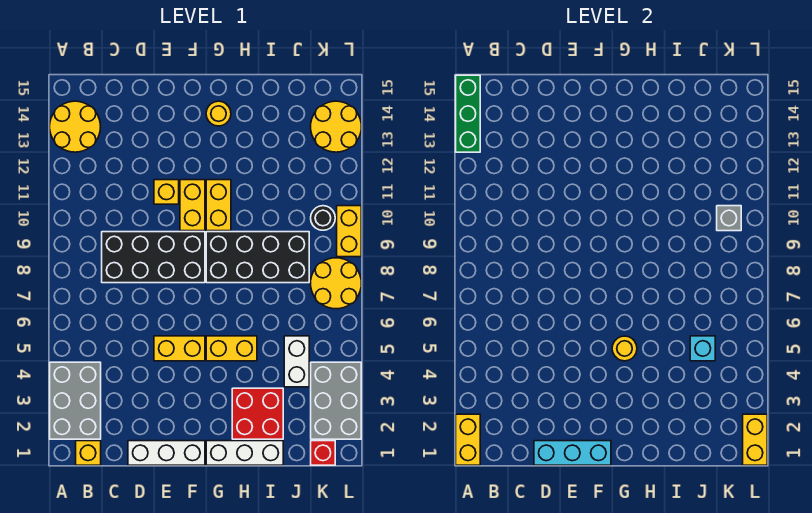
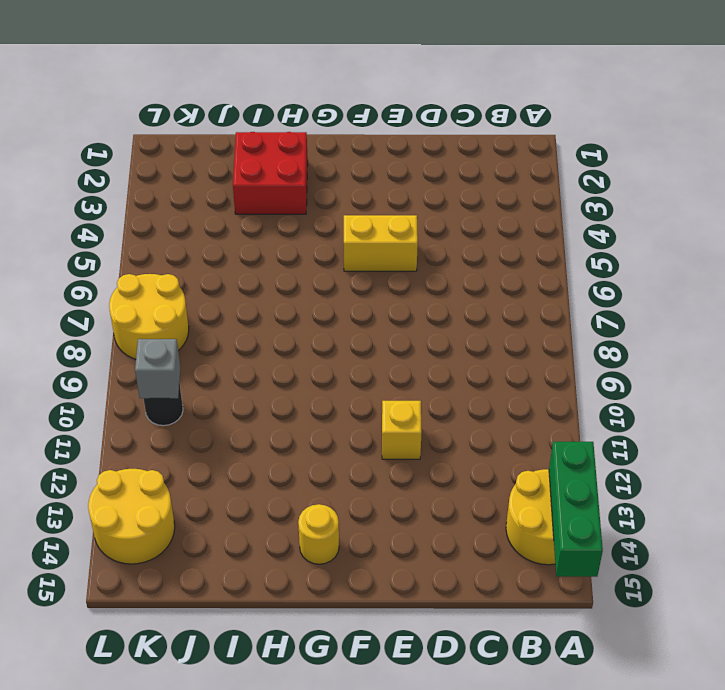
none -> grey brick A2:B4 level 1
none -> yellow brick B1 level 1
none -> black brick C8:F9 level 1

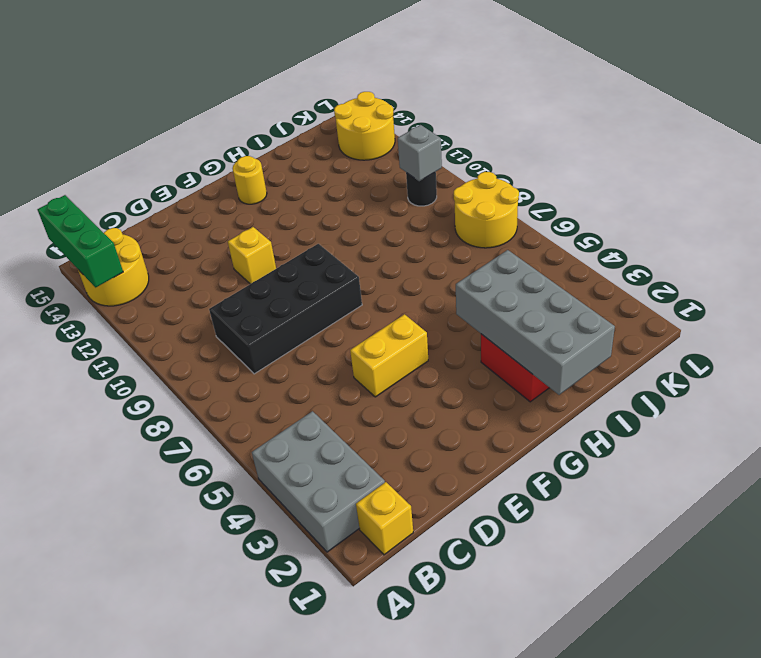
grey brick H1:I4 level 2 -> none
none -> white brick D1:F1 level 1
none -> yellow brick F10:F11 level 1
none -> white brick G1:I1 level 1

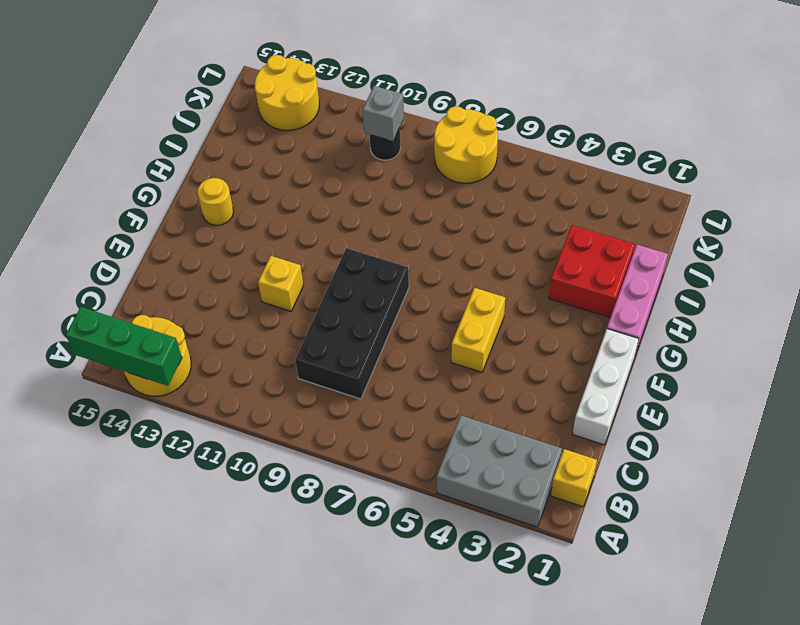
pink brick G1:I1 level 1 -> white brick G1:I1 level 1
none -> yellow brick F10:F11 level 1
none -> yellow brick G5:H5 level 1
none -> black brick G8:J9 level 1

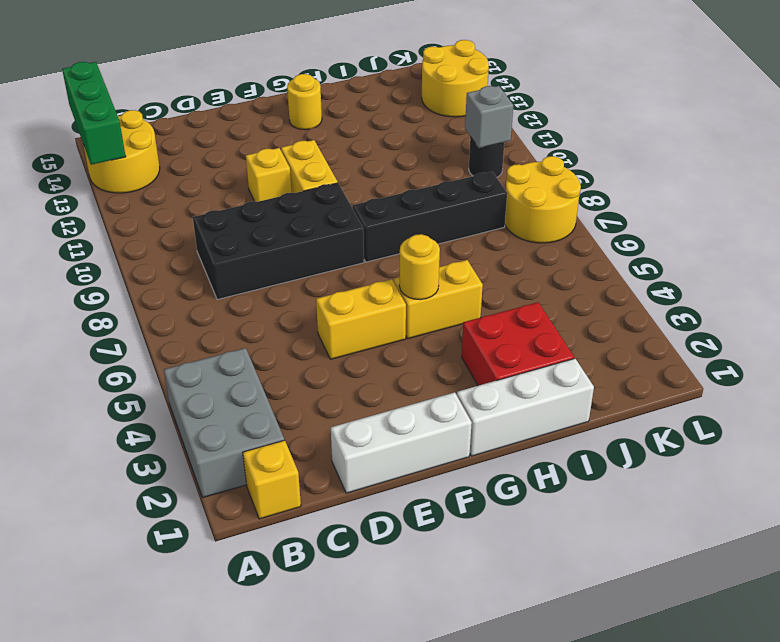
black brick G8:J8 level 1 -> black brick G8:J9 level 1
none -> yellow brick G10:G11 level 1
none -> white brick J4:J5 level 1
none -> red brick K1 level 1

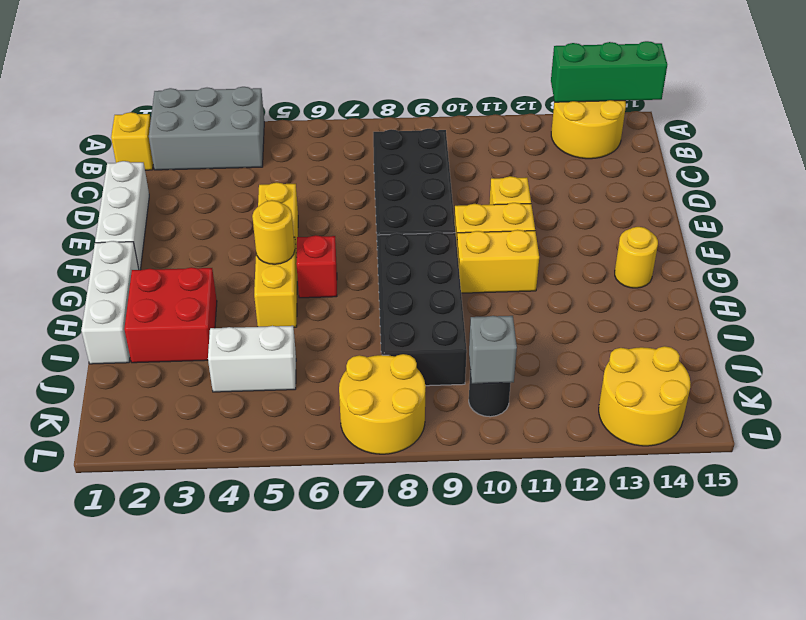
red brick G6 level 1 -> red brick K1 level 1
none -> grey brick K2:L4 level 1
none -> yellow brick L9:L10 level 1
none -> yellow brick A1:A2 level 2

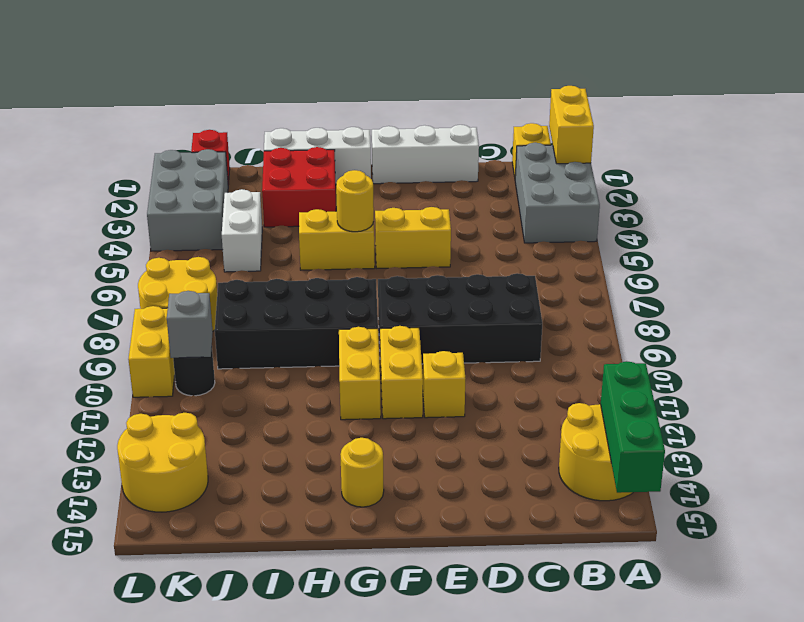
none -> cyan brick D1:F1 level 2
none -> cyan brick J5 level 2
none -> yellow brick L1:L2 level 2

